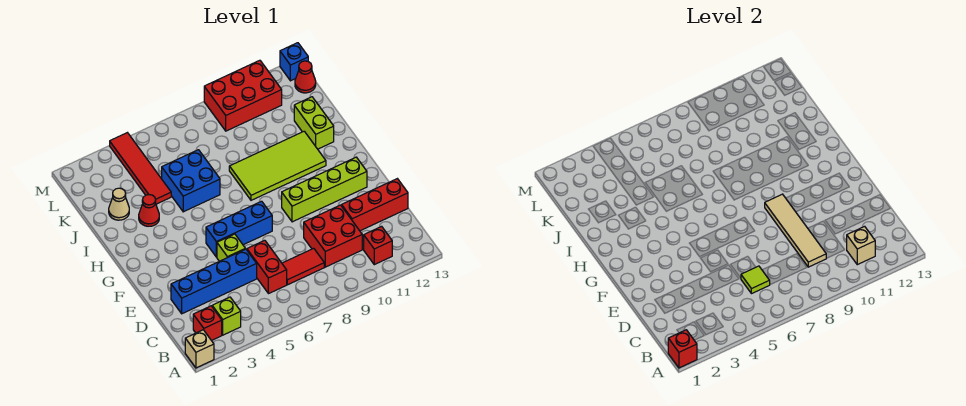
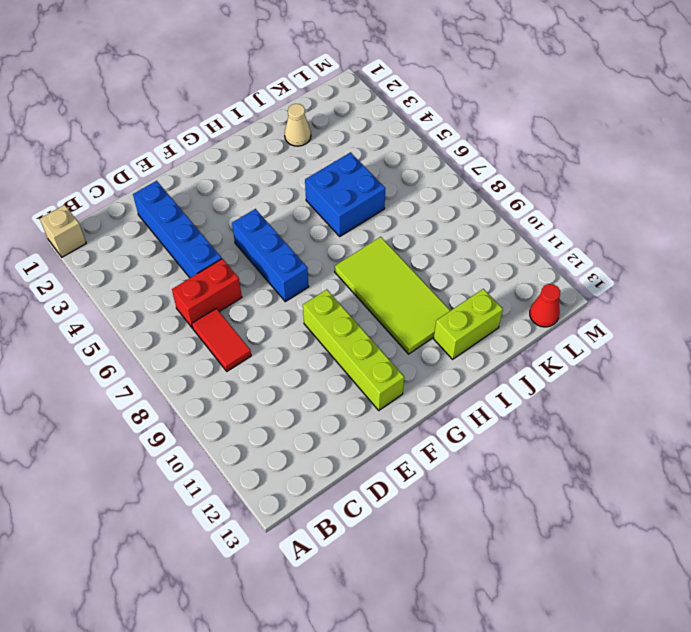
none -> red brick B2 level 1
none -> lime brick B3 level 1
none -> red brick B11 level 1

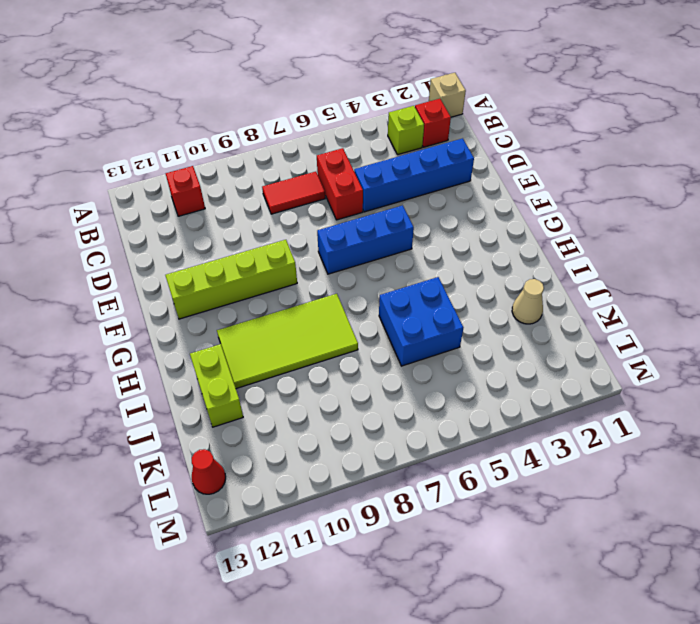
none -> red brick C9:D10 level 1
none -> red brick D11:D13 level 1
none -> lime brick E5 level 1

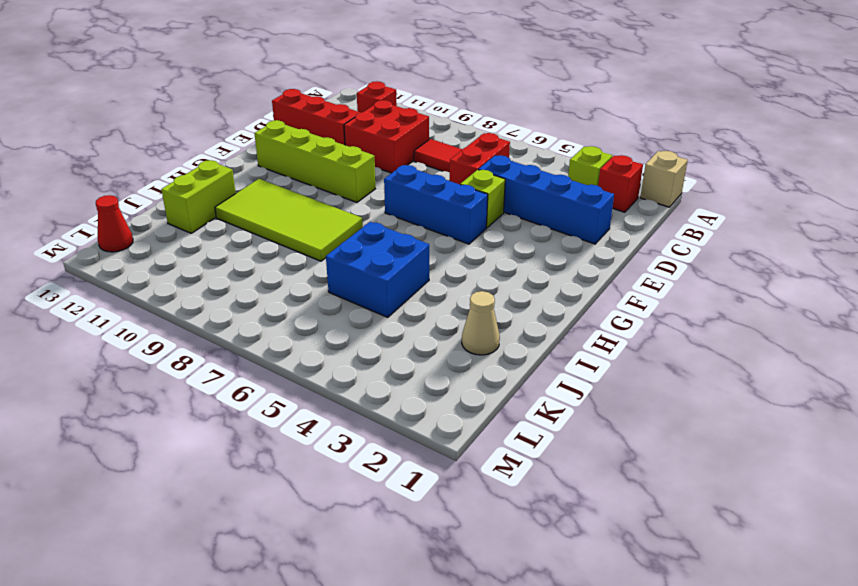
none -> red cone I3 level 1
none -> red tile J4:M4 level 1
none -> red brick L9:M11 level 1

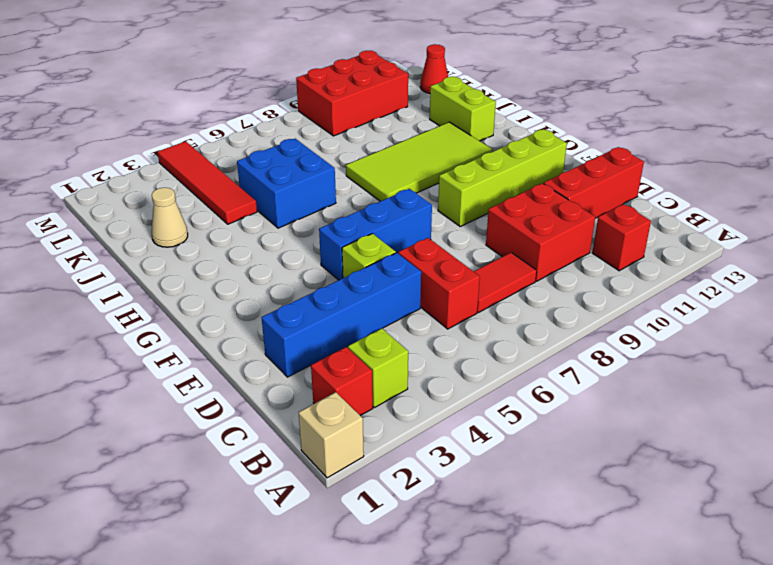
none -> red cone I3 level 1
none -> blue brick M13 level 1
none -> red brick A1 level 2

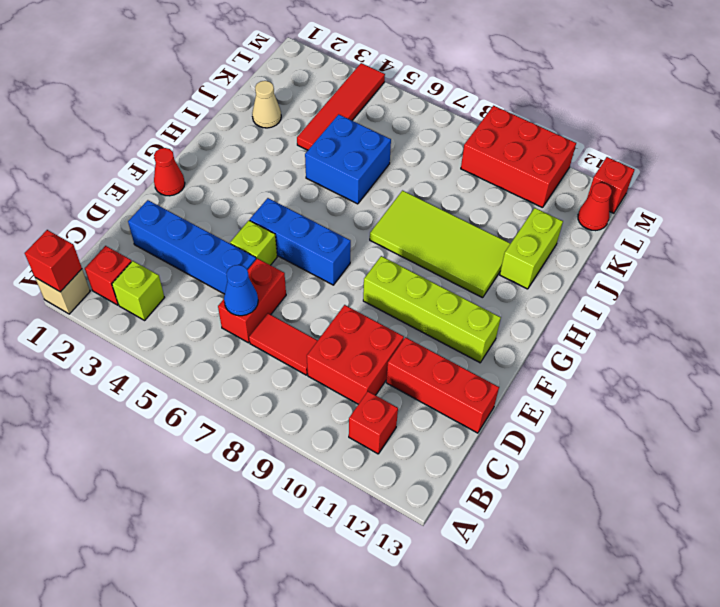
blue cone C6 level 2 -> lime tile C6 level 2
red cone F1 level 1 -> red cone I3 level 1
red brick M13 level 1 -> blue brick M13 level 1
none -> tan brick B11 level 2
none -> tan tile C9:F9 level 2

